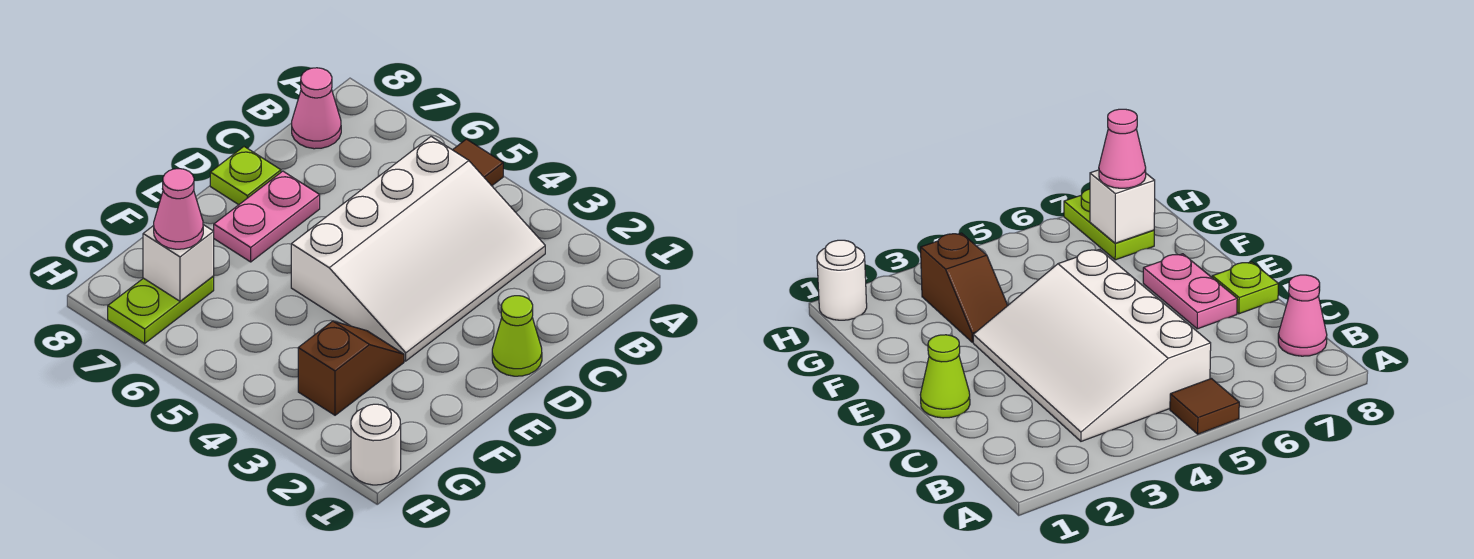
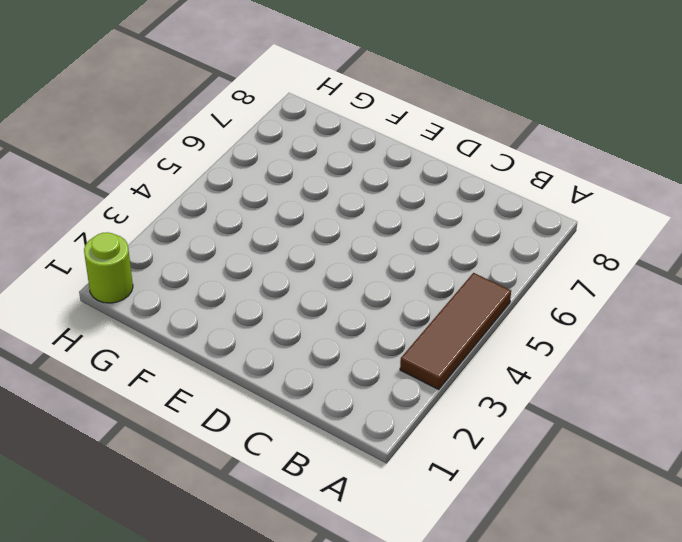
brown tile A3:A5 level 1 -> brown tile A5 level 1
lime round brick H1 level 1 -> white round brick H1 level 1
none -> white slope B3:E5 level 1 top 5
none -> pink cone B8 level 1

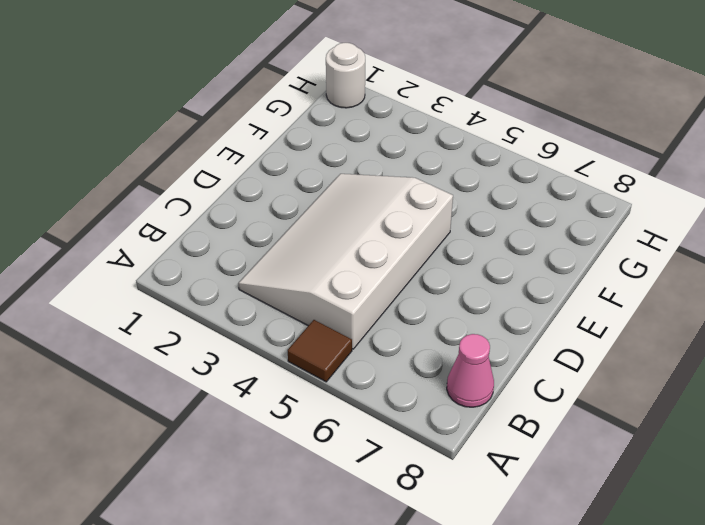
none -> lime cone D1 level 1
none -> pink plate D7:E7 level 1

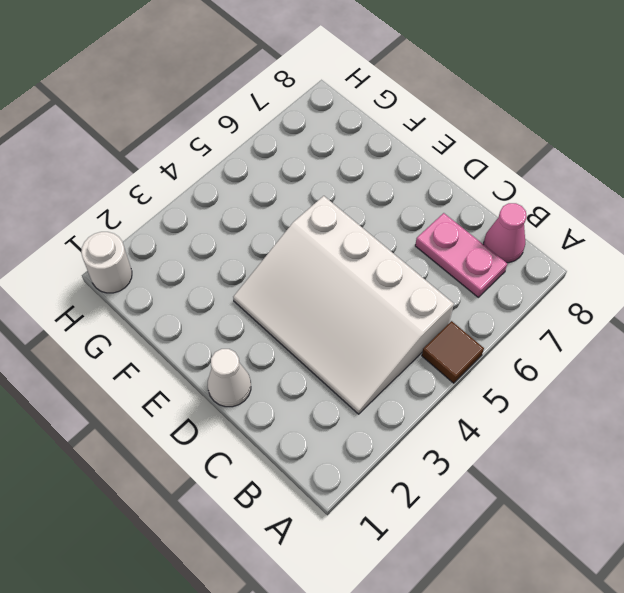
pink plate B7:C7 level 1 -> pink plate D7:E7 level 1
white cone D1 level 1 -> lime cone D1 level 1
none -> lime plate D8 level 1
none -> brown slope F3:G3 level 1 top G

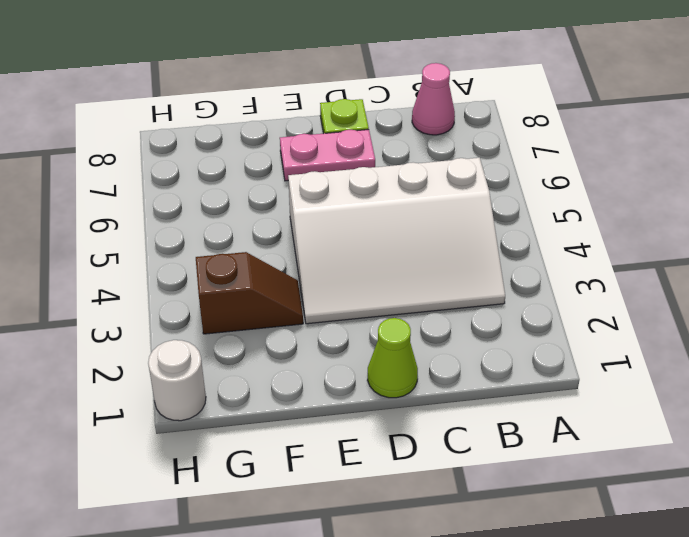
none -> brown tile A5 level 1
none -> lime plate G7:H7 level 1

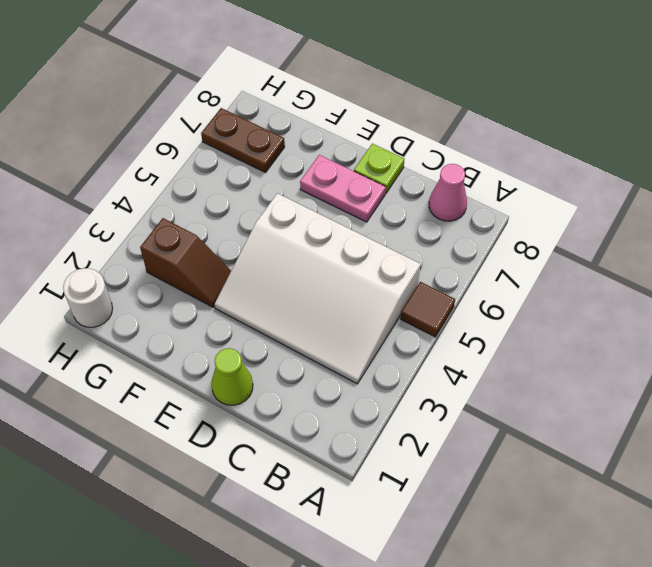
brown plate G7:H7 level 1 -> lime plate G7:H7 level 1
none -> white brick G7 level 2
none -> pink cone G7 level 3

